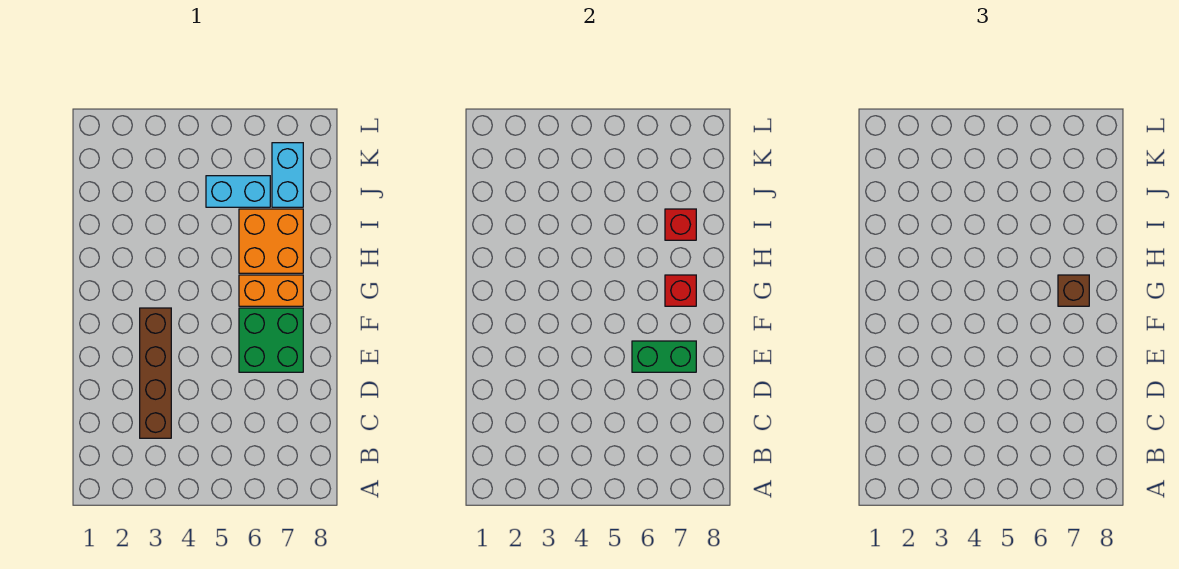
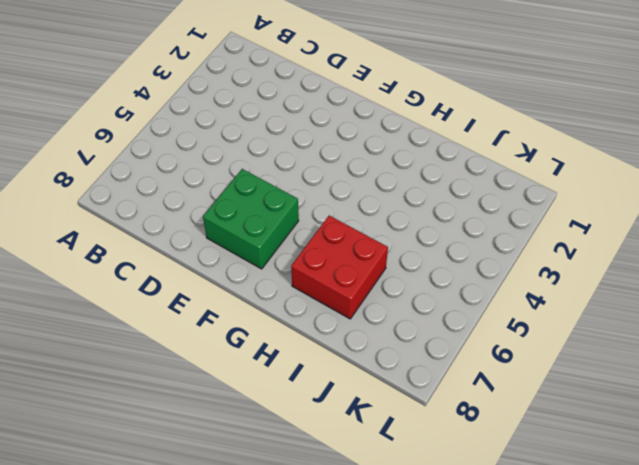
red brick H6:I7 level 1 -> orange brick H6:I7 level 1
none -> brown brick C3:F3 level 1
none -> orange brick G6:G7 level 1

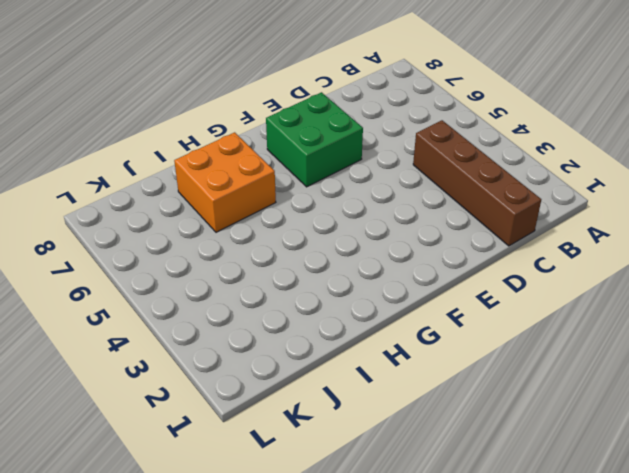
brown brick C1:C4 level 1 -> brown brick C3:F3 level 1
none -> orange brick G6:G7 level 1
none -> cyan brick J5:J6 level 1

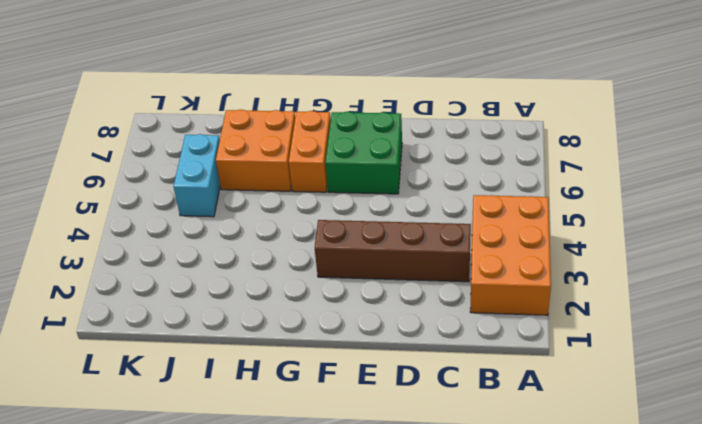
orange brick A2:B4 level 1 -> none
none -> cyan brick J7:K7 level 1
none -> green brick E6:E7 level 2

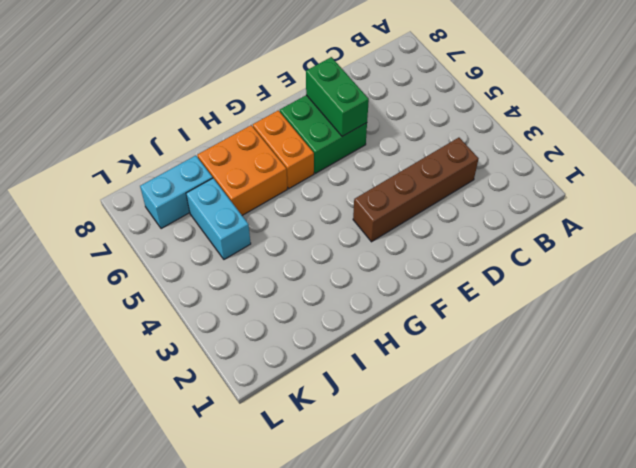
none -> red brick G7 level 2
none -> red brick I7 level 2

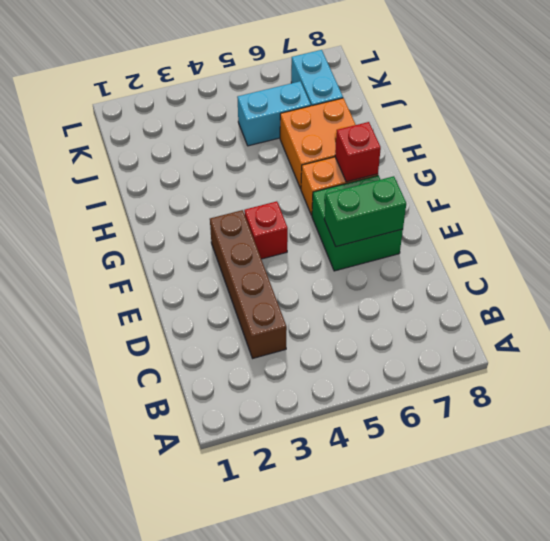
red brick F4 level 1 -> red brick I7 level 2
none -> brown brick G7 level 3

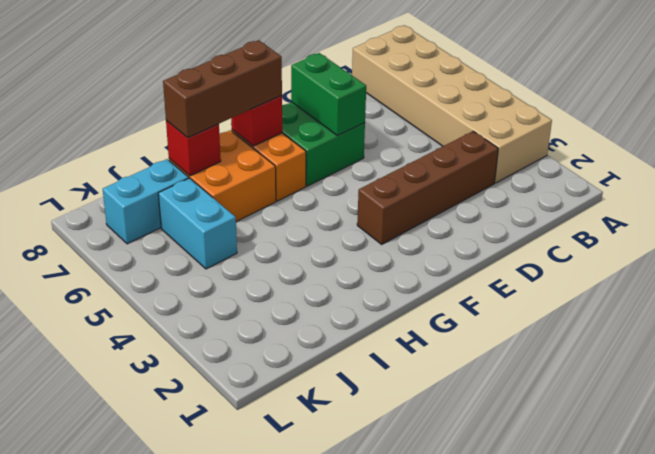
tan brick A3:B8 level 1 -> none
brown brick G7:I7 level 3 -> brown brick G7 level 3

